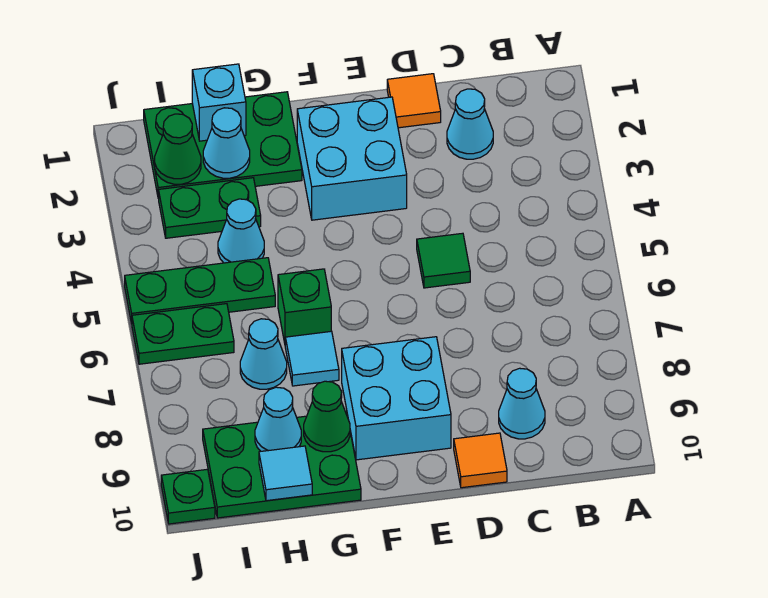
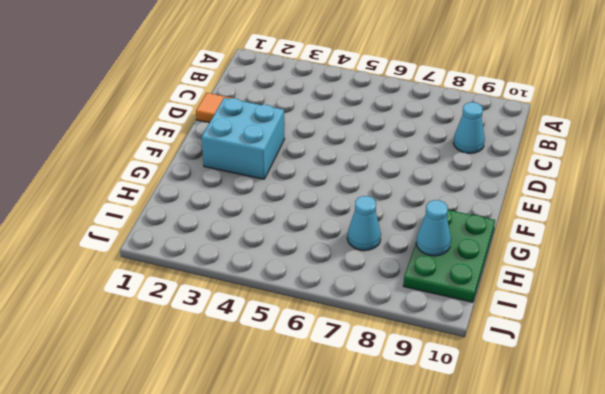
none -> cyan cone C2 level 1
none -> green tile D5 level 1
none -> orange tile D10 level 1

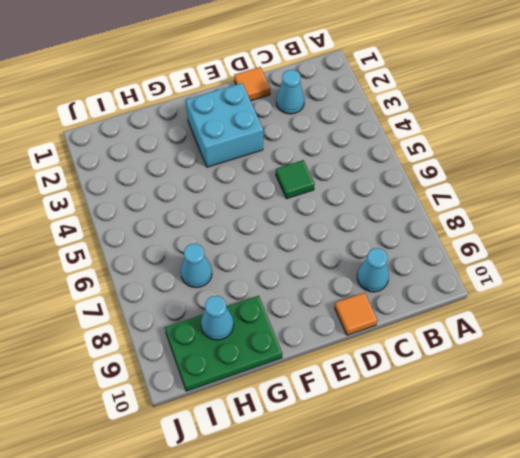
none -> cyan brick E8:F9 level 1
none -> green plate G1:I2 level 1
none -> green brick G6 level 1

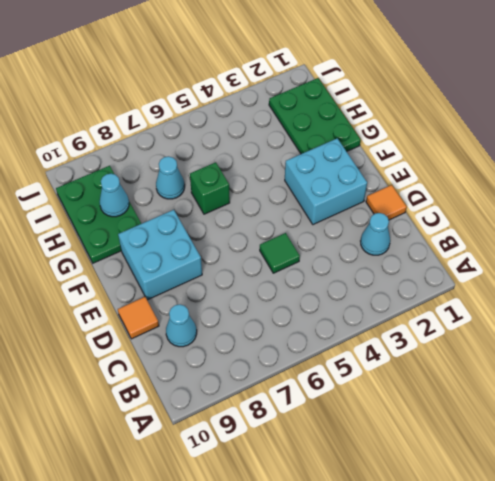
none -> cyan tile G7 level 1
none -> green plate H3:I3 level 1
none -> cyan cone H4 level 1

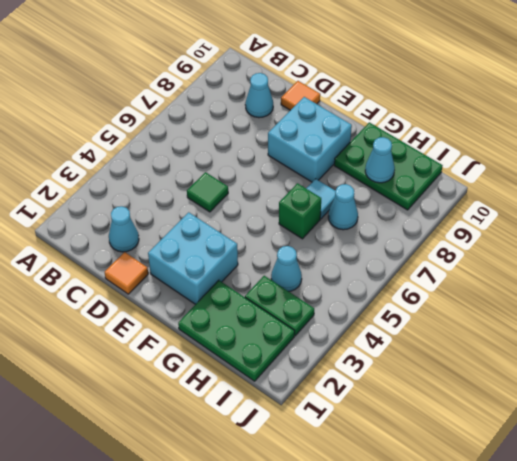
none -> green plate H5:J5 level 1
none -> green plate I6:J6 level 1
none -> green plate J10 level 1

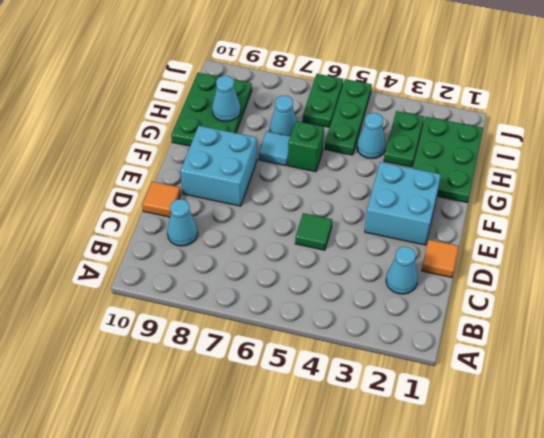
none -> green plate J10 level 1
none -> green cone G9 level 2
none -> cyan brick H1 level 2

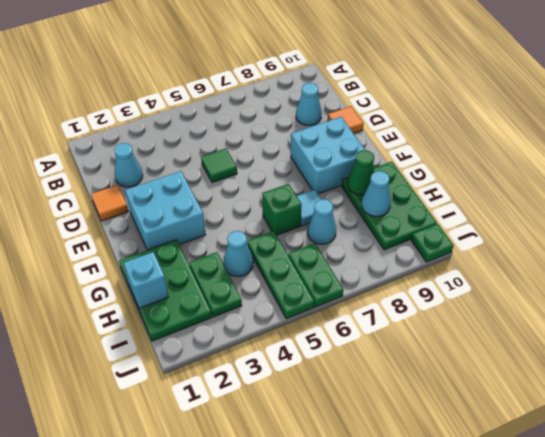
none -> cyan cone H2 level 2
none -> cyan tile H10 level 2
none -> green cone I2 level 2

